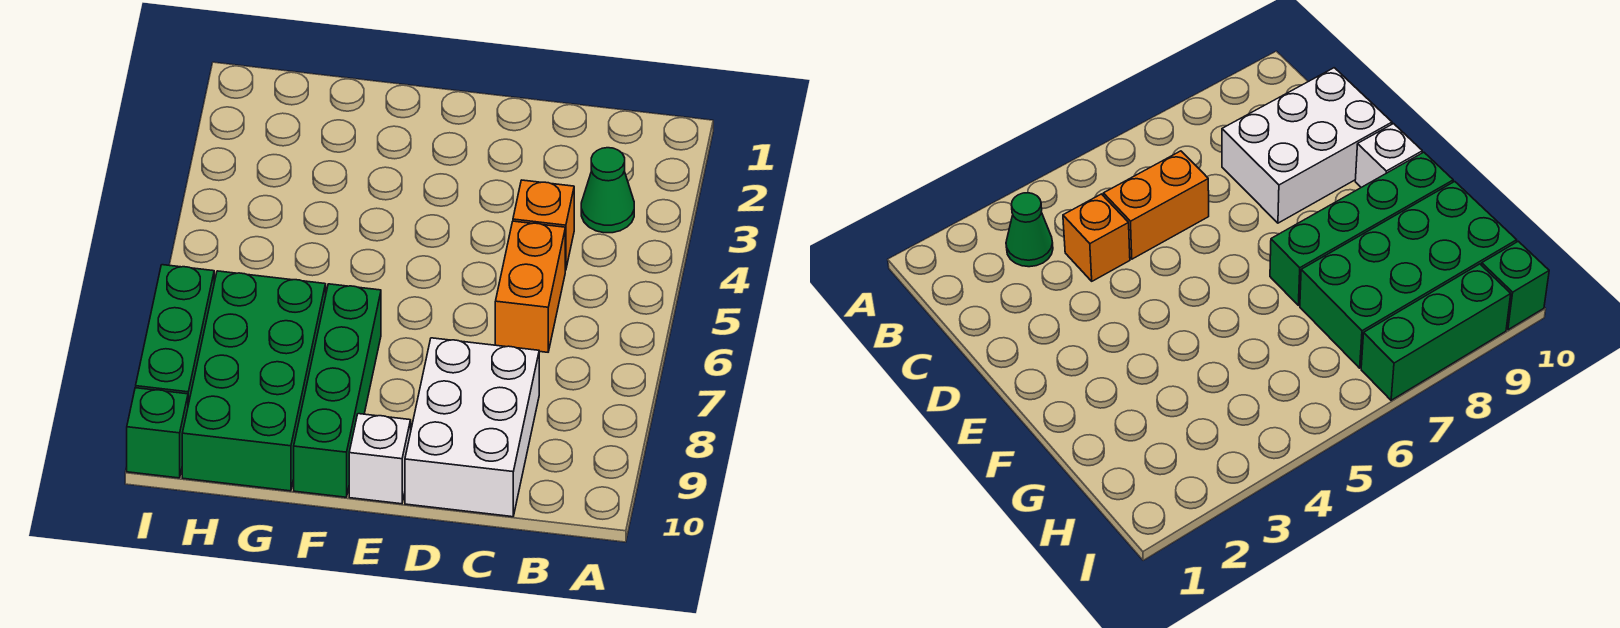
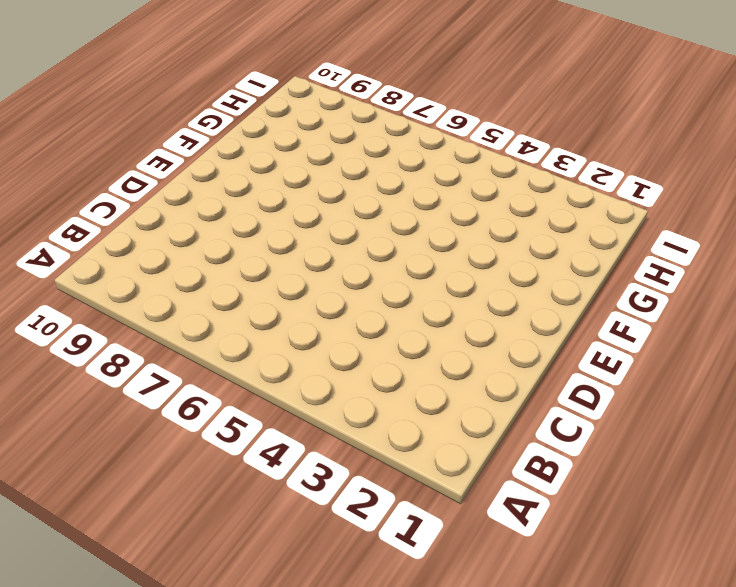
none -> green cone B3 level 1
none -> orange brick C4 level 1

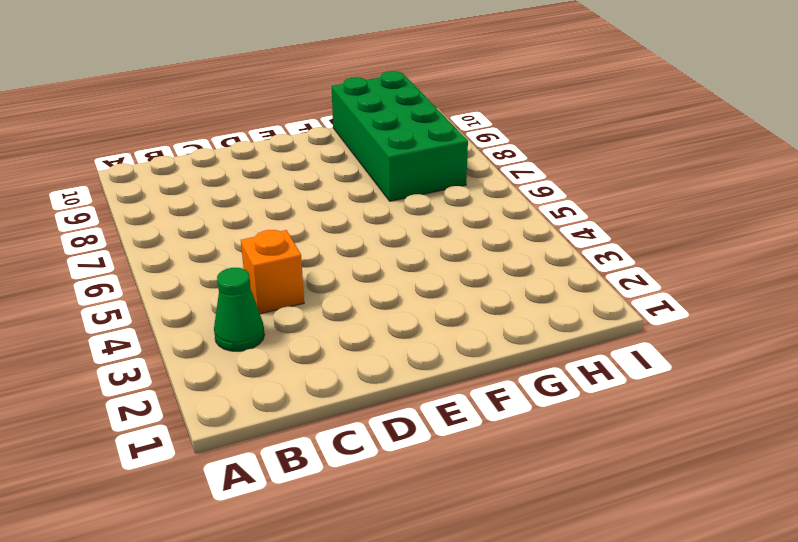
none -> orange brick C5:C6 level 1
none -> white brick C8:D10 level 1

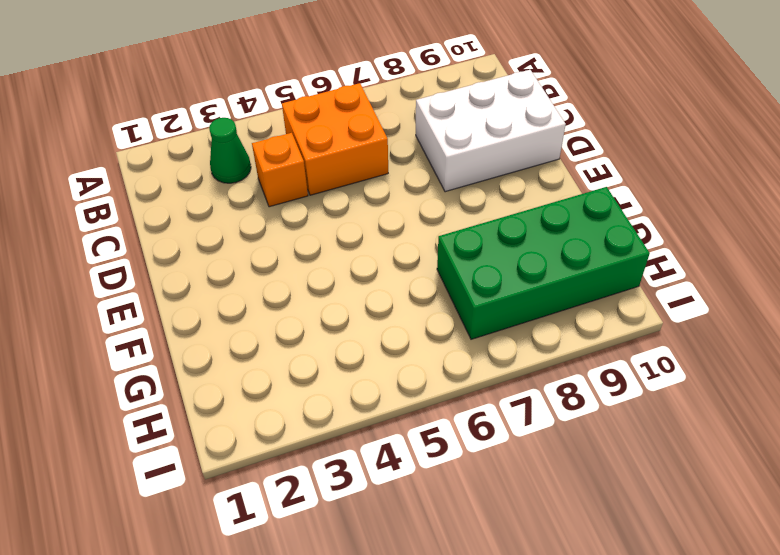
orange brick B5:C6 level 1 -> orange brick C5:C6 level 1
none -> white brick E10 level 1
none -> green brick F7:F10 level 1

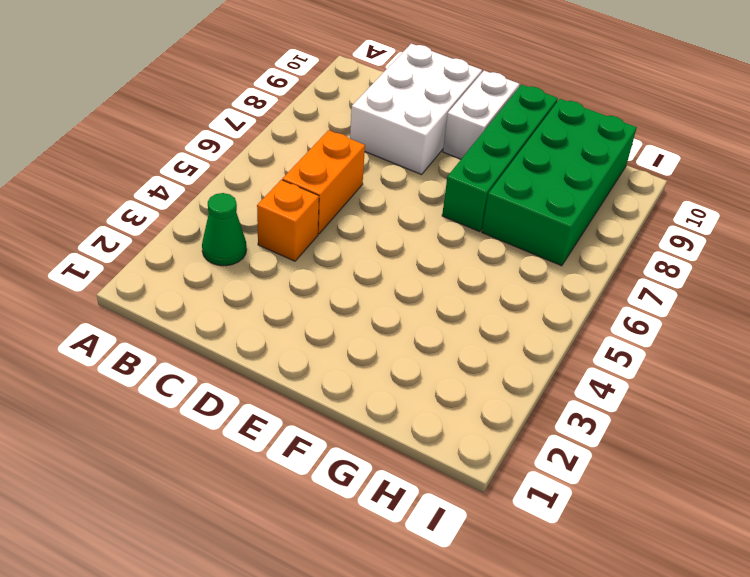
white brick E9:E10 level 1 -> white brick E10 level 1
none -> green brick I7:I9 level 1
none -> green brick I10 level 1

